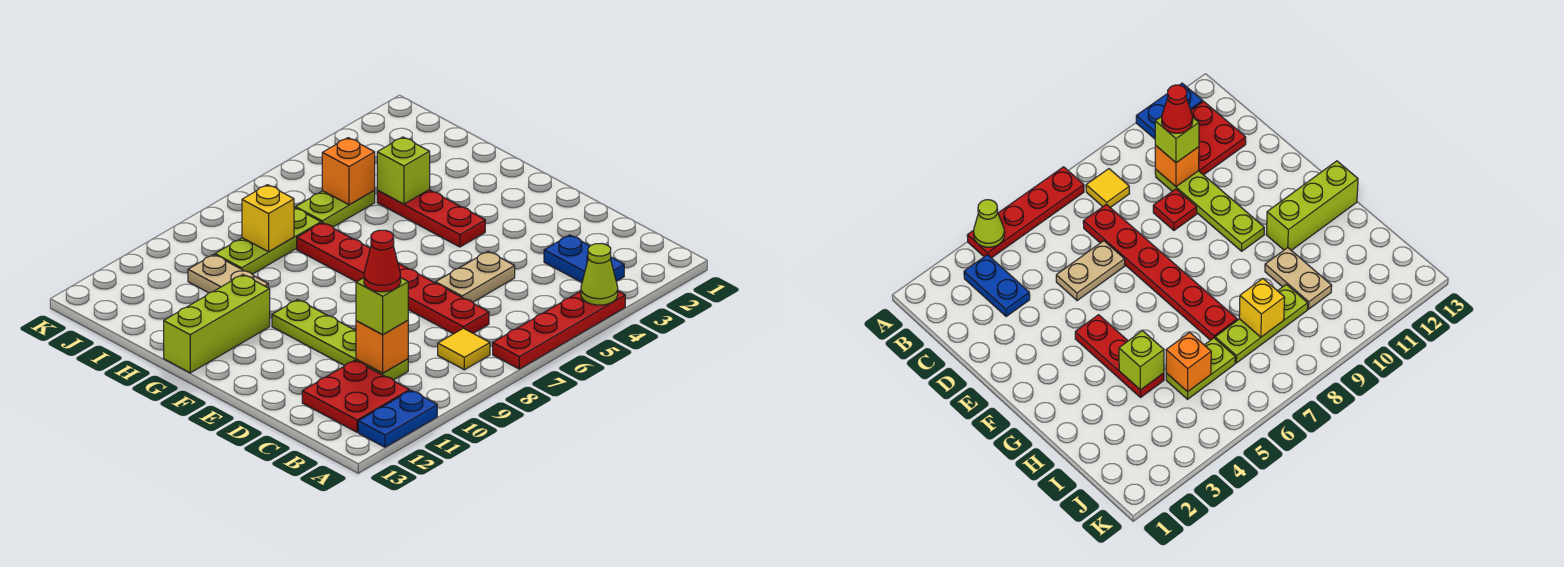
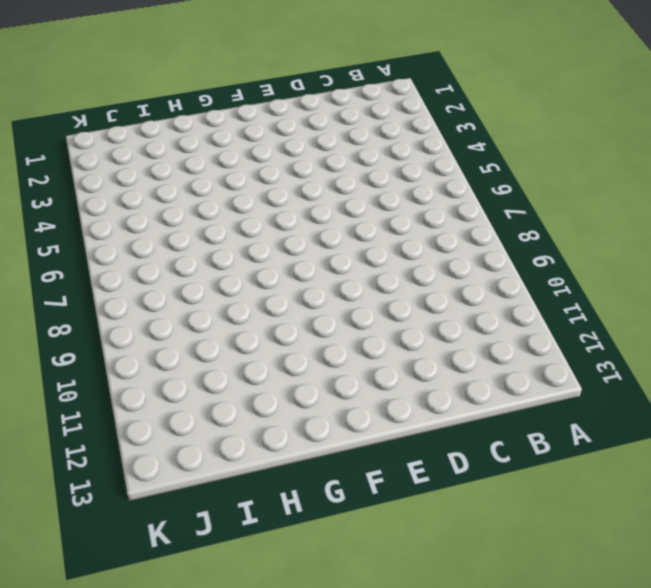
none -> red plate A4:A7 level 1
none -> blue plate A11:A12 level 1
none -> blue plate B3:C3 level 1

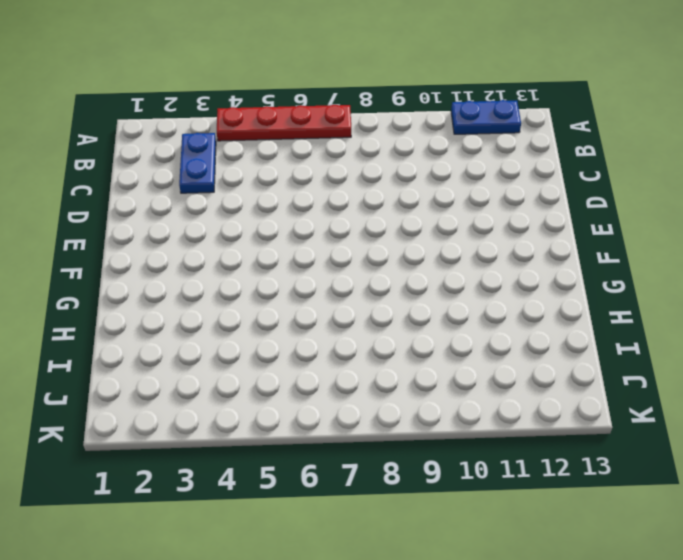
none -> yellow tile B8 level 1
none -> red plate B11:C12 level 1
none -> red plate C7:H7 level 1

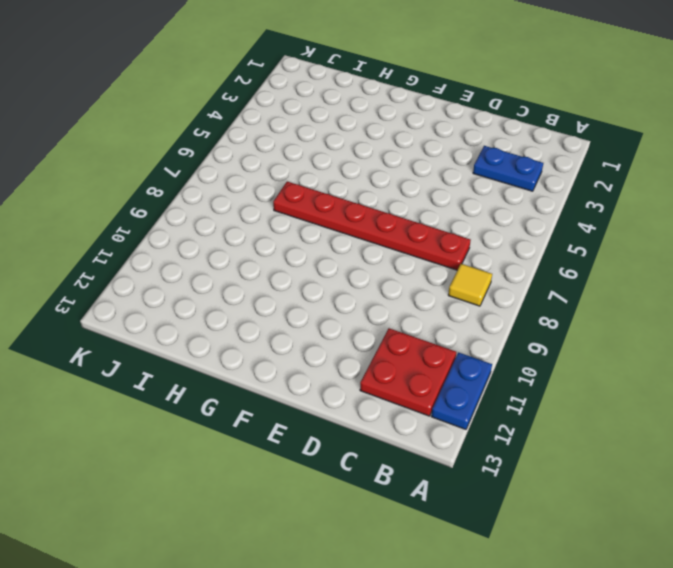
none -> red plate A4:A7 level 1
none -> lime plate C10:F10 level 1
none -> tan plate D5:D6 level 1

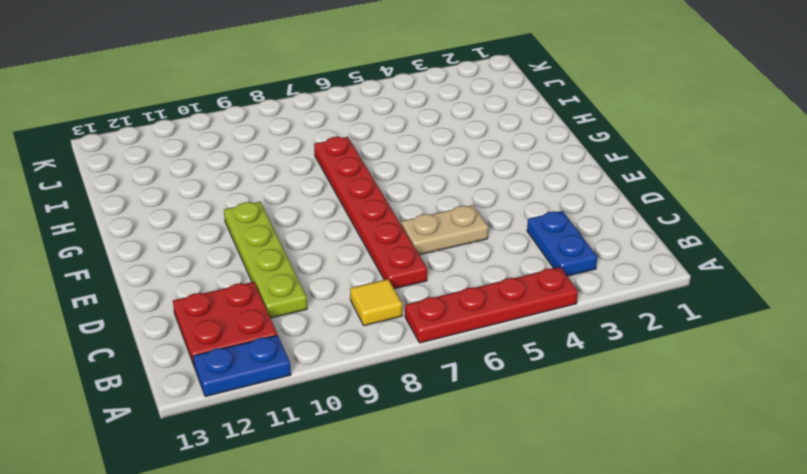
none -> red plate D9 level 1
none -> red plate F4:H4 level 1
none -> lime brick G11:G13 level 1

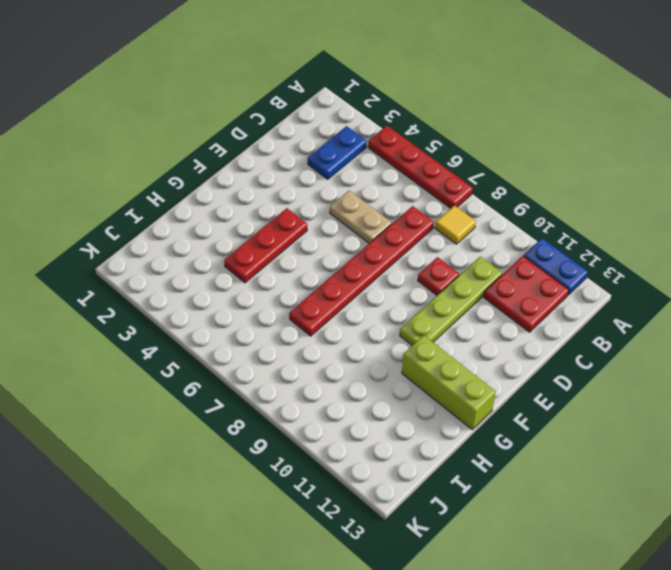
none -> tan plate H10:I10 level 1
none -> lime plate I5:I6 level 1
none -> lime plate I7:I9 level 1

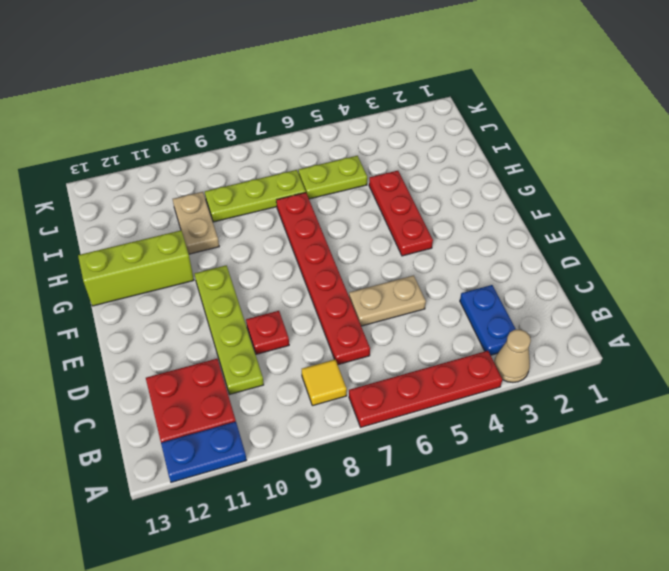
tan cone A3 level 1 -> none
none -> lime cone A4 level 2
none -> orange brick C10 level 2
none -> lime brick H4 level 2

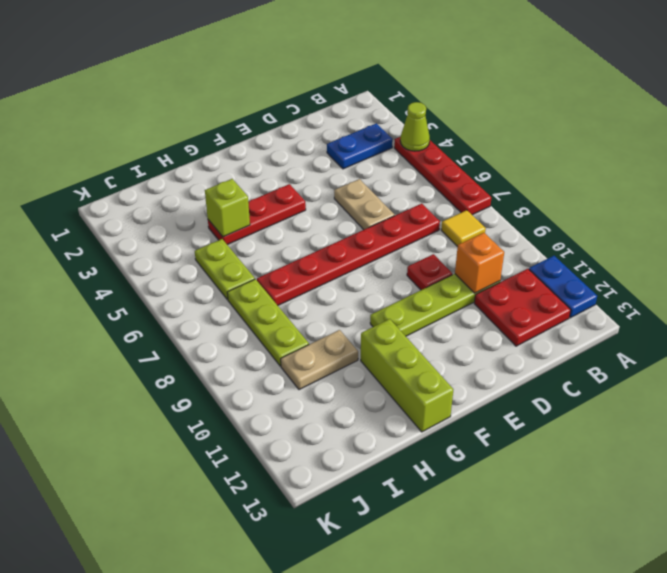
none -> orange brick I5 level 2
none -> yellow brick I8 level 2
none -> lime brick C10 level 3

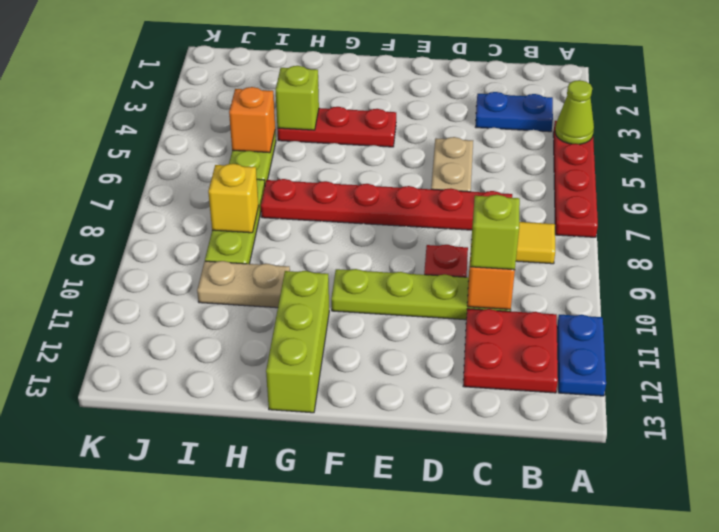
none -> red cone C10 level 4

